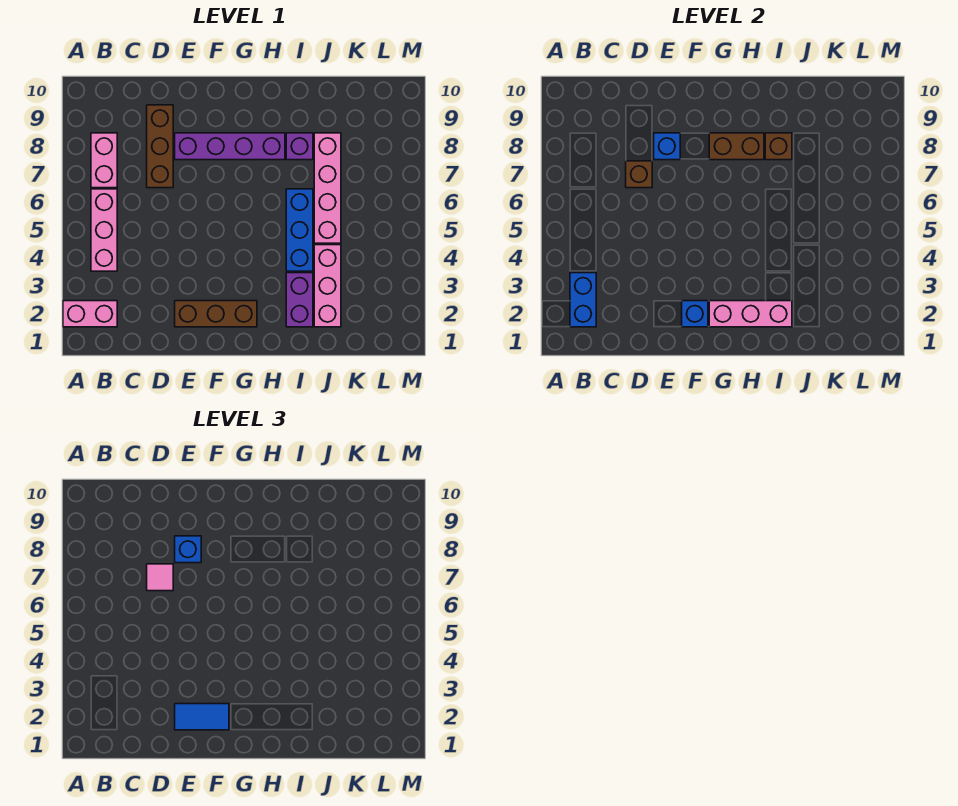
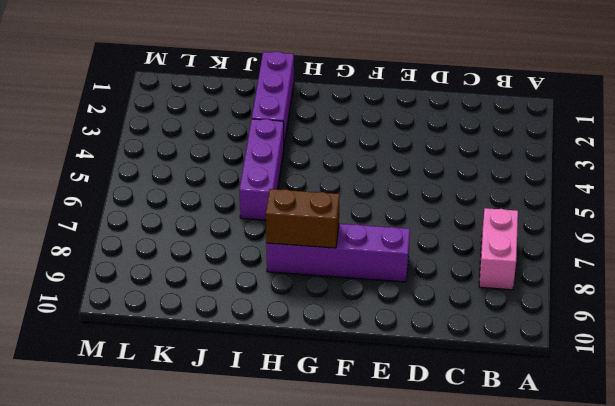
purple brick I1:I3 level 1 -> purple brick I2:I3 level 1
purple brick I4:I6 level 1 -> blue brick I4:I6 level 1
none -> pink brick A2:B2 level 1
none -> pink brick B4:B6 level 1
none -> brown brick D7:D9 level 1

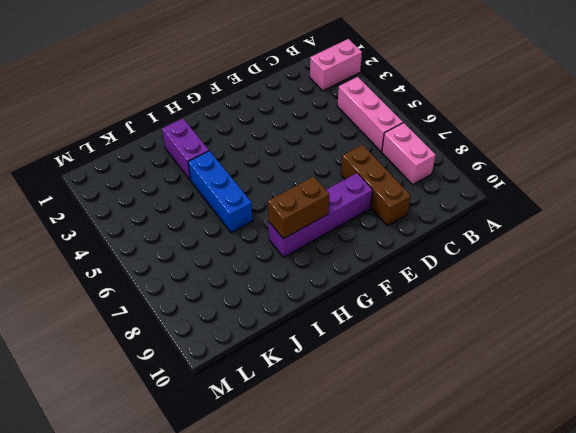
none -> brown brick E2:G2 level 1
none -> purple brick I8 level 1
none -> pink brick J2:J4 level 1

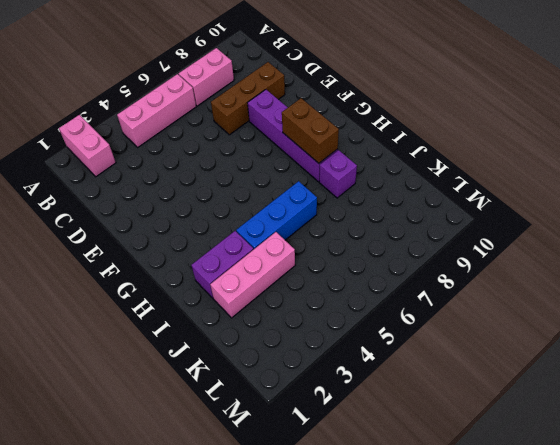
none -> brown brick E2:G2 level 1
none -> pink brick J5:J8 level 1
none -> blue brick B2:B3 level 2

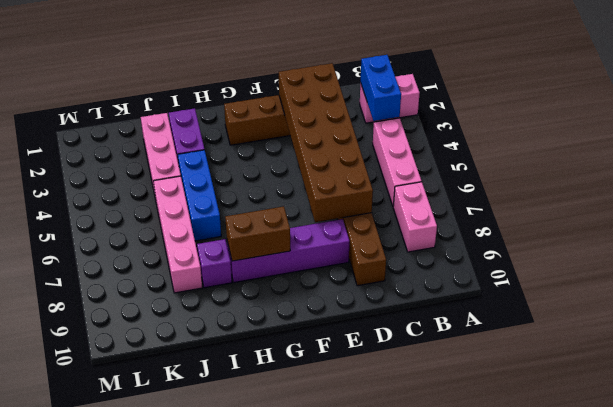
brown brick D2:E7 level 2 -> brown brick D7 level 2
none -> blue brick E8 level 2
none -> blue brick F2 level 2
none -> pink brick G2:I2 level 2

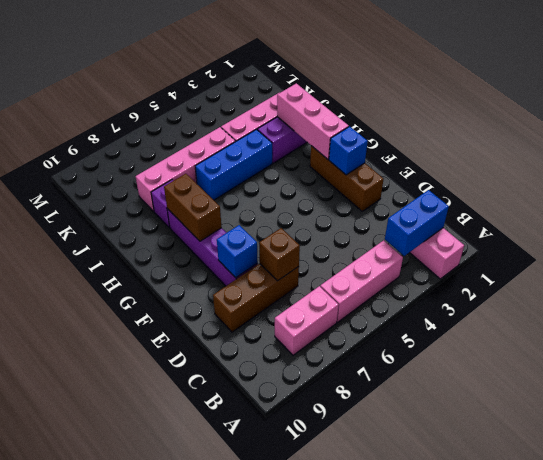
none -> brown brick I8 level 2
none -> pink tile D7 level 3
none -> blue tile E2:F2 level 3

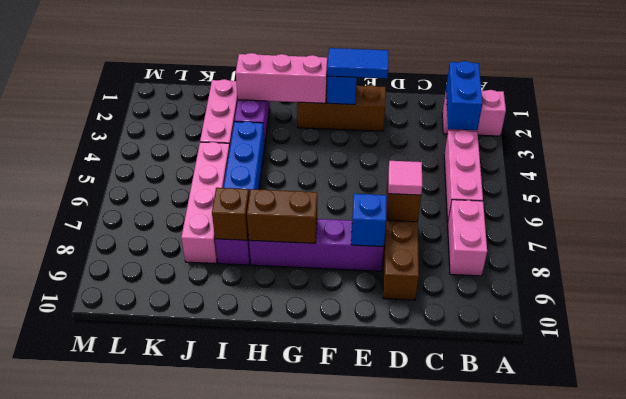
none -> blue brick E8 level 3

